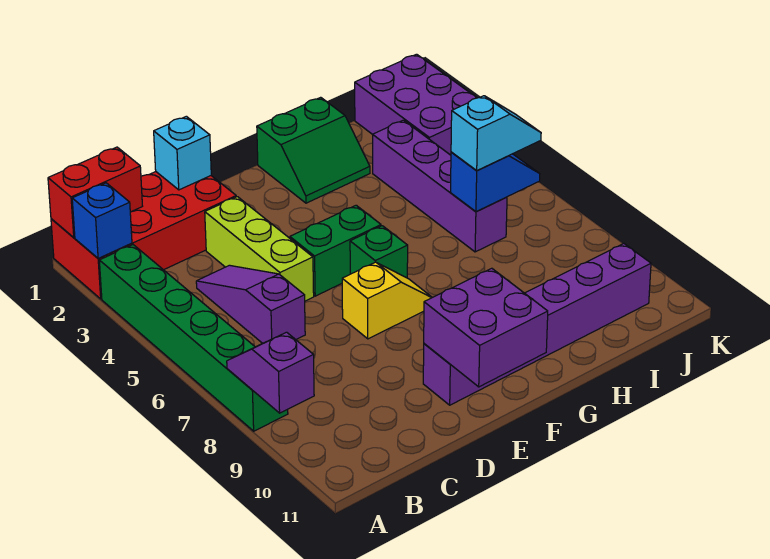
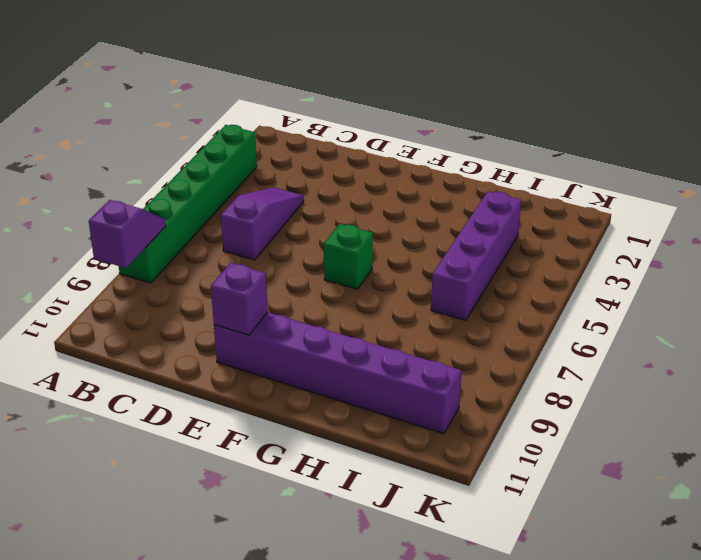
purple brick E10 level 2 -> purple brick E10:F11 level 2
none -> red brick A1:D2 level 1
none -> lime brick D3:D5 level 1
none -> green brick E5:F5 level 1

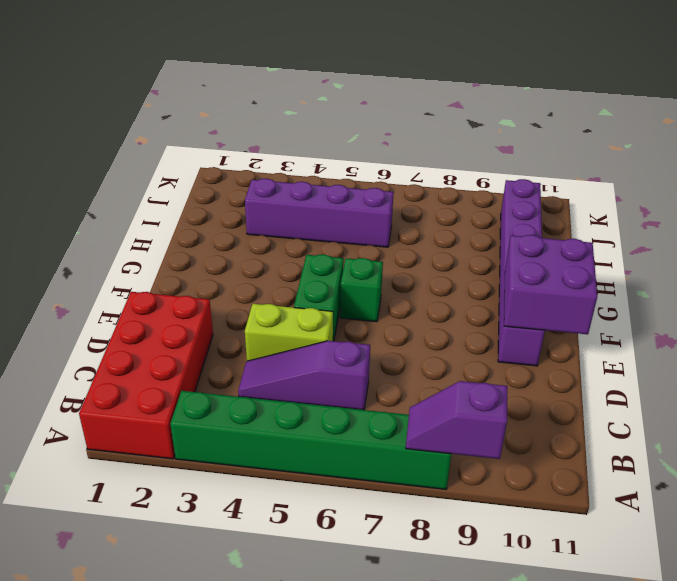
lime brick D4:D5 level 1 -> lime brick D3:D5 level 1
none -> yellow slope E7:F7 level 1 top E
none -> green slope G1:H2 level 1 top 1
none -> purple brick J1:K3 level 1

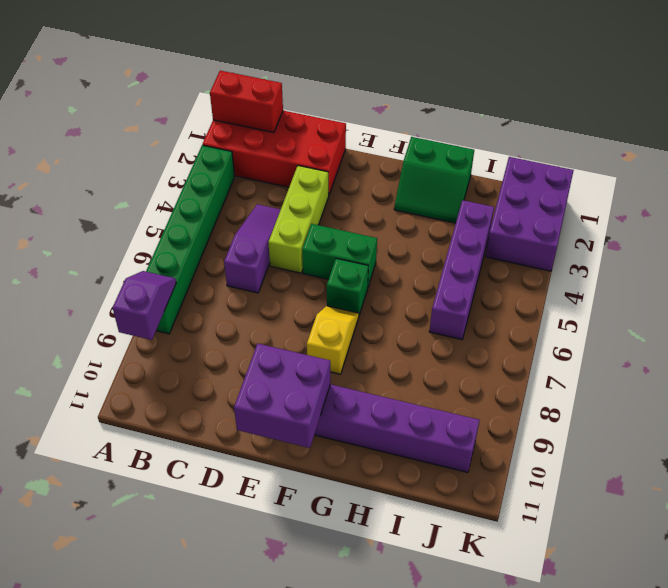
yellow slope F7:F8 level 1 top 8 -> yellow slope E7:F7 level 1 top E
none -> blue brick A2 level 2
none -> cyan brick D1 level 2
none -> blue slope I6:J6 level 2 top I

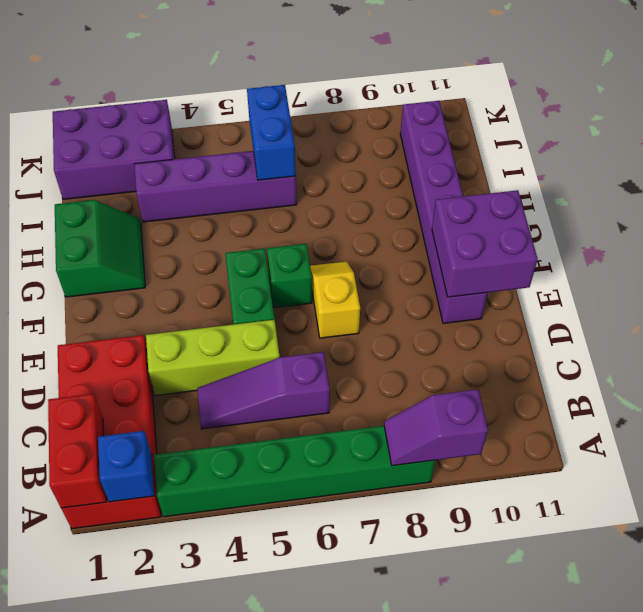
blue brick I6:J6 level 2 -> blue slope I6:J6 level 2 top I
none -> cyan brick D1 level 2
none -> cyan slope I6:J6 level 3 top I

